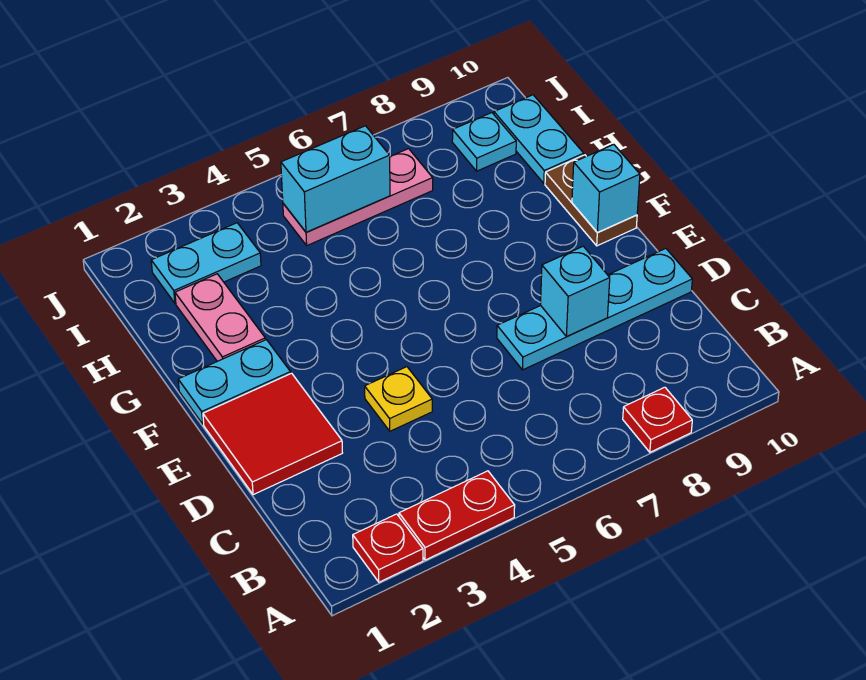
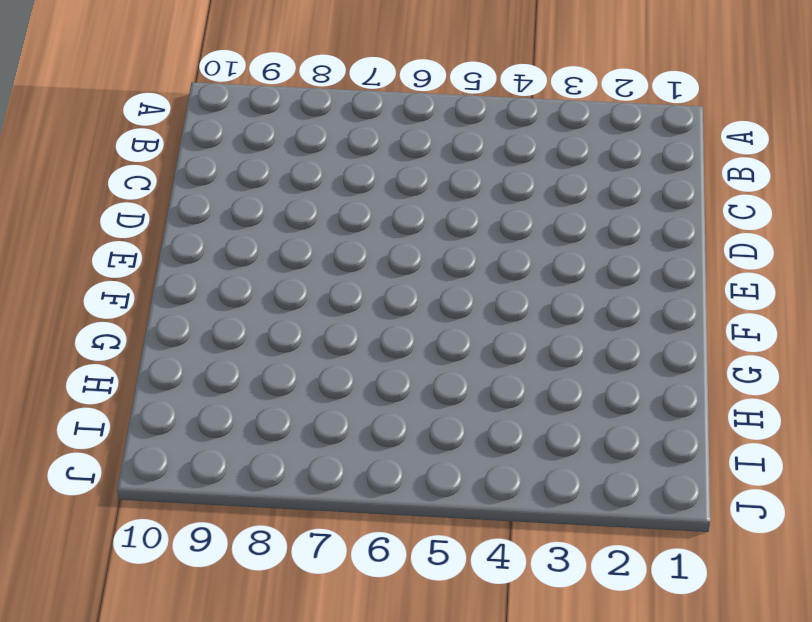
none -> red plate A2 level 1
none -> red plate A3:A4 level 1
none -> red plate A8 level 1

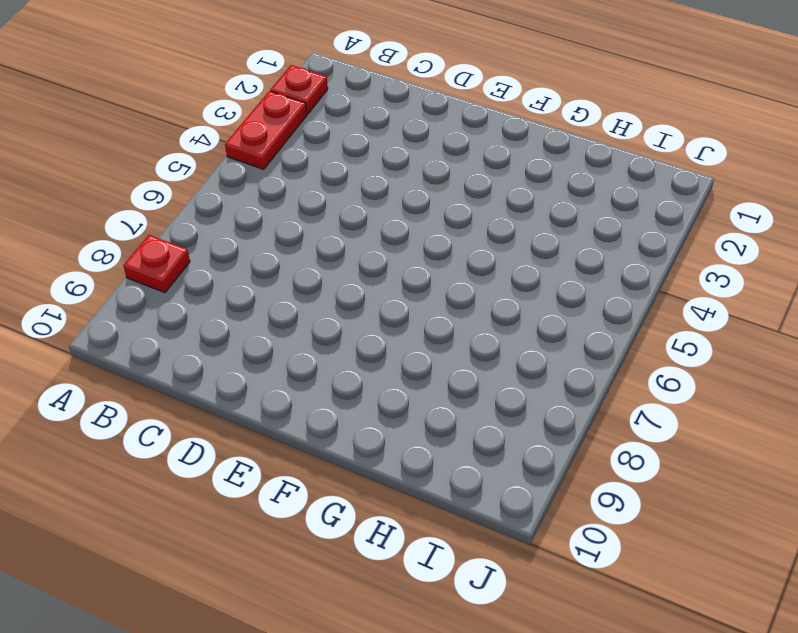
none -> red tile D1:E2 level 1
none -> yellow plate D4 level 1
none -> cyan plate D7:D10 level 1

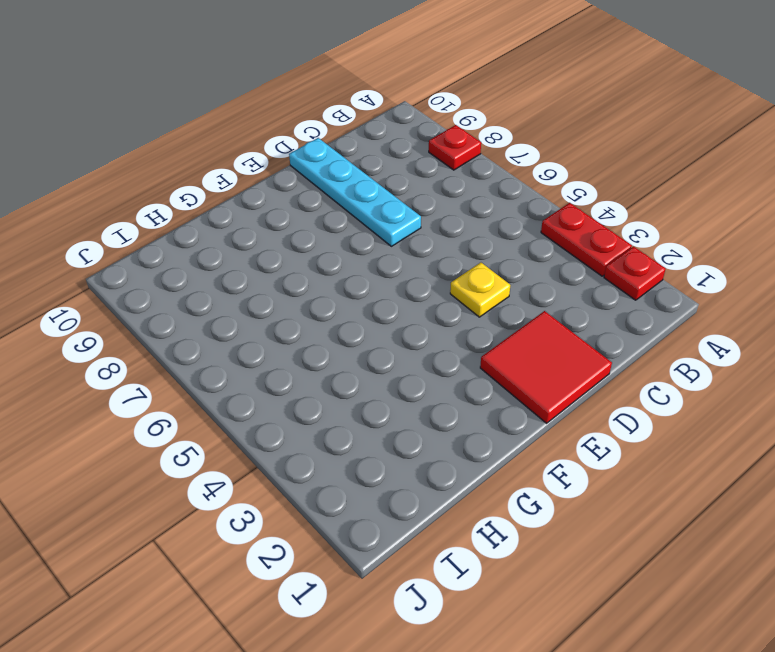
none -> cyan plate F1:F2 level 1
none -> brown plate F10:G10 level 1
none -> pink plate G2:H2 level 1

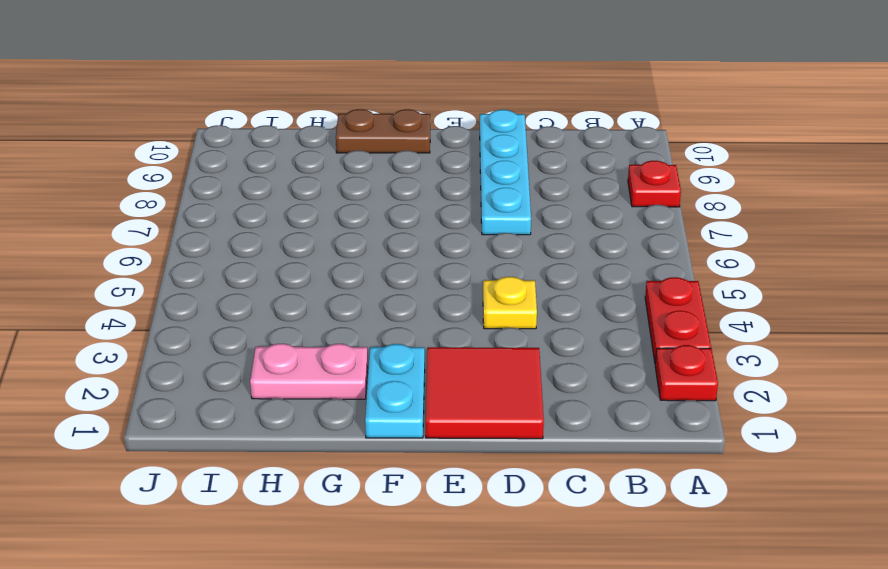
none -> cyan plate H10:I10 level 1
none -> cyan plate I2:I3 level 1
none -> pink plate I5:I7 level 1

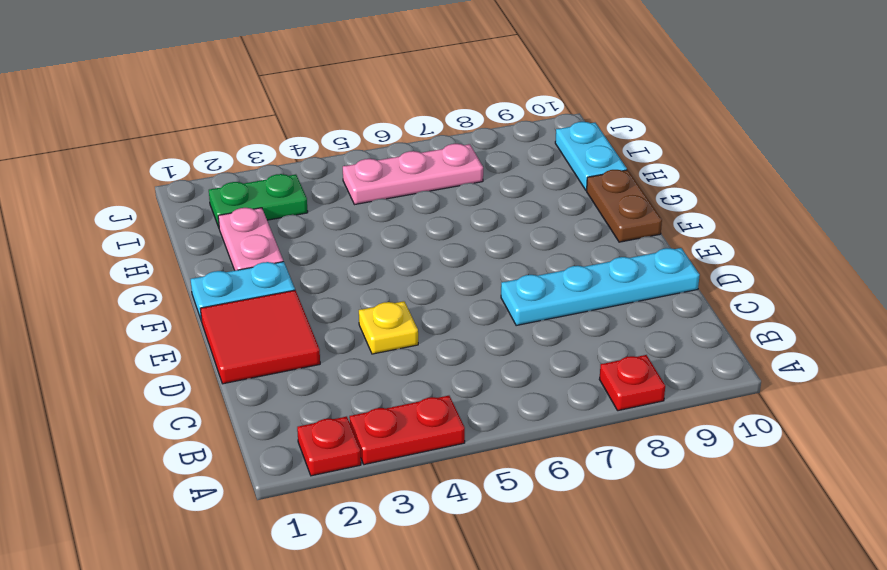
green plate I2:I3 level 1 -> cyan plate I2:I3 level 1
none -> cyan plate I9 level 1
none -> cyan brick D8 level 2
none -> cyan brick F10 level 2

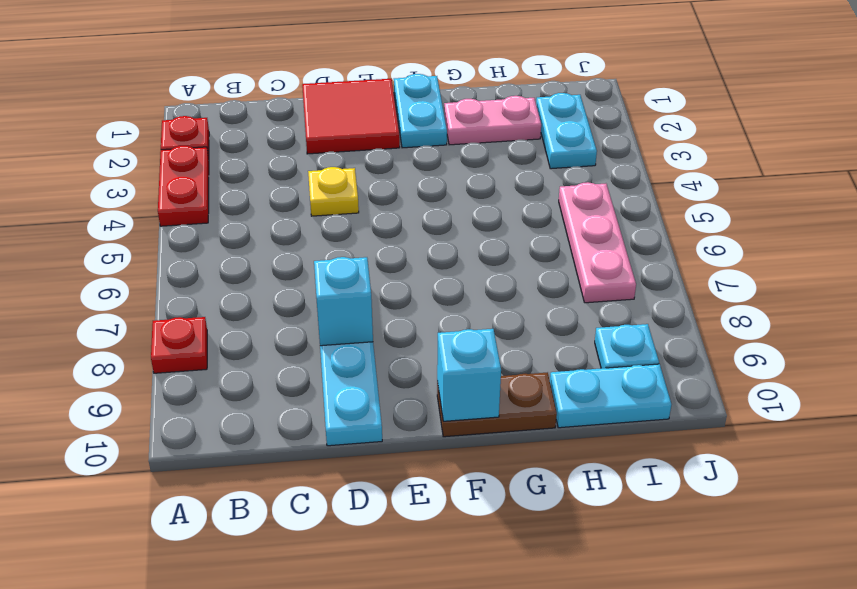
none -> cyan brick I5:I6 level 2

